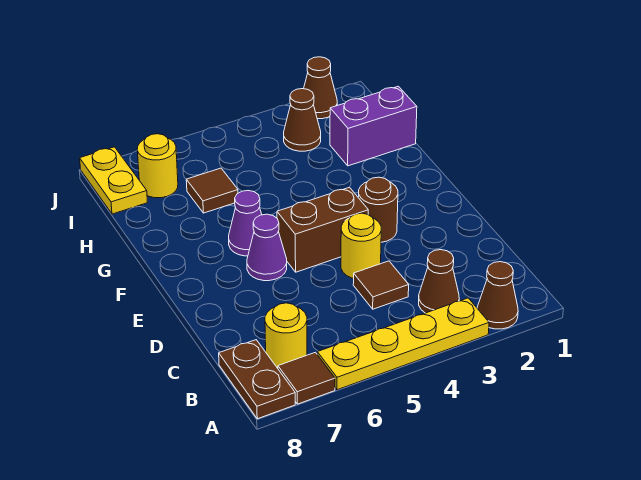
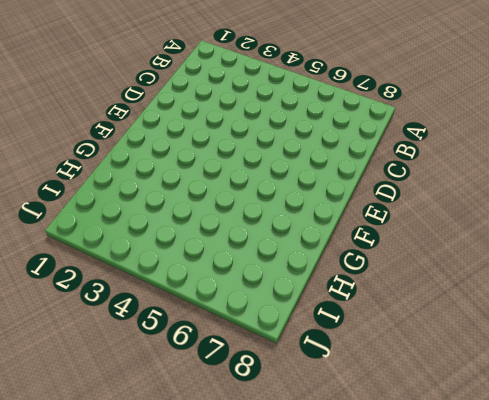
none -> brown cone A2 level 1
none -> yellow plate A3:A6 level 1
none -> brown tile A7 level 1

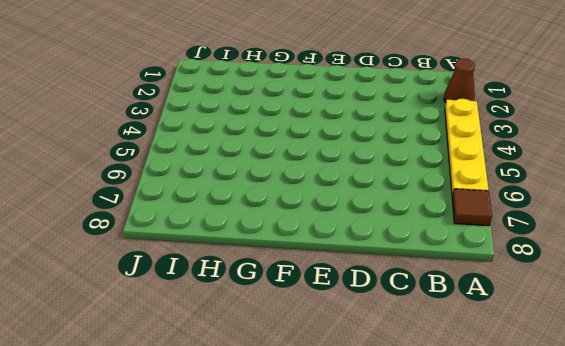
none -> brown plate A8:B8 level 1
none -> brown cone B3 level 1
none -> yellow round brick B7 level 1

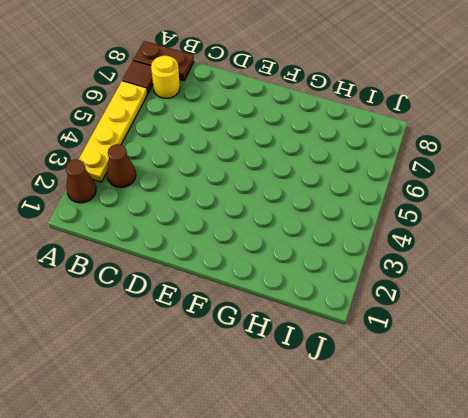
none -> brown tile C4 level 1
none -> yellow round brick D4 level 1
none -> brown round brick E3 level 1

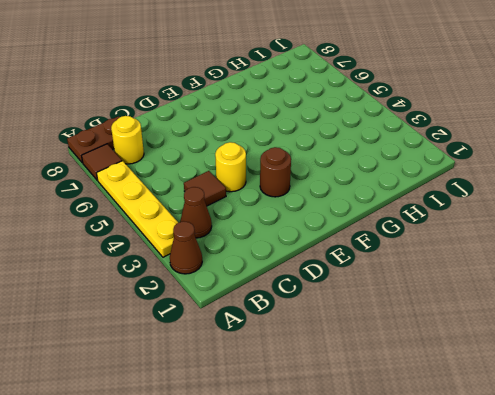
none -> brown brick E4:E5 level 1
none -> purple cone E6 level 1
none -> purple cone F6 level 1

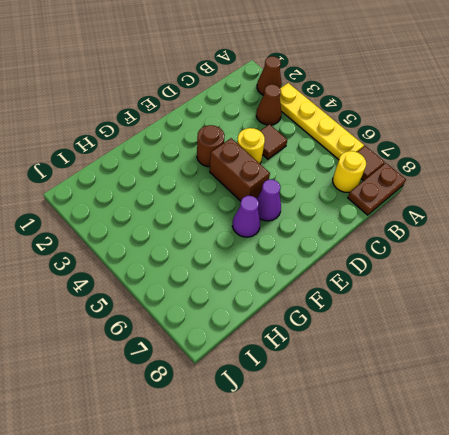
none -> purple brick H1:H2 level 1
none -> brown tile H6 level 1
none -> brown cone I3 level 1

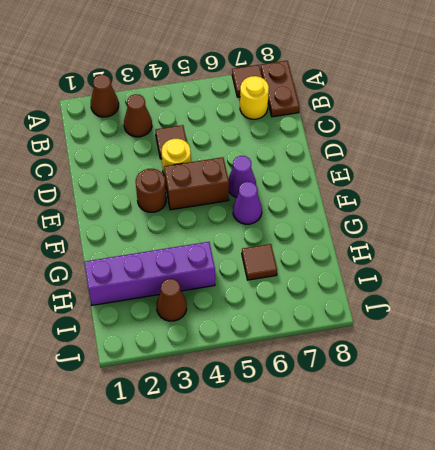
purple brick H1:H4 level 1 -> purple brick H1:H2 level 1
none -> yellow plate A3:A6 level 1
none -> yellow round brick I7 level 1
none -> yellow plate I8:J8 level 1

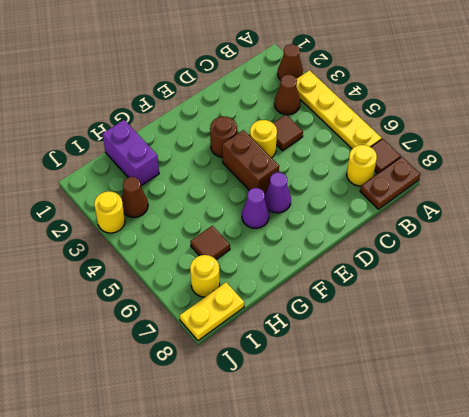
yellow round brick J3 level 1 -> none
none -> brown cone J2 level 1

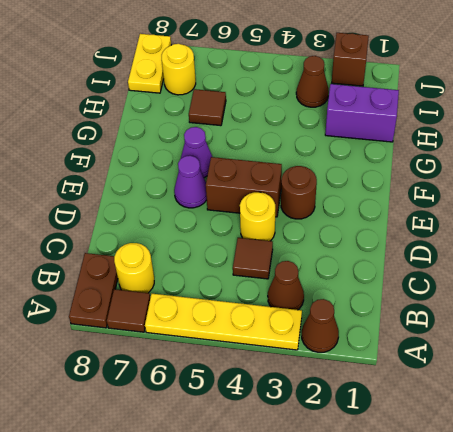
brown brick J2 level 1 -> brown cone J2 level 1

